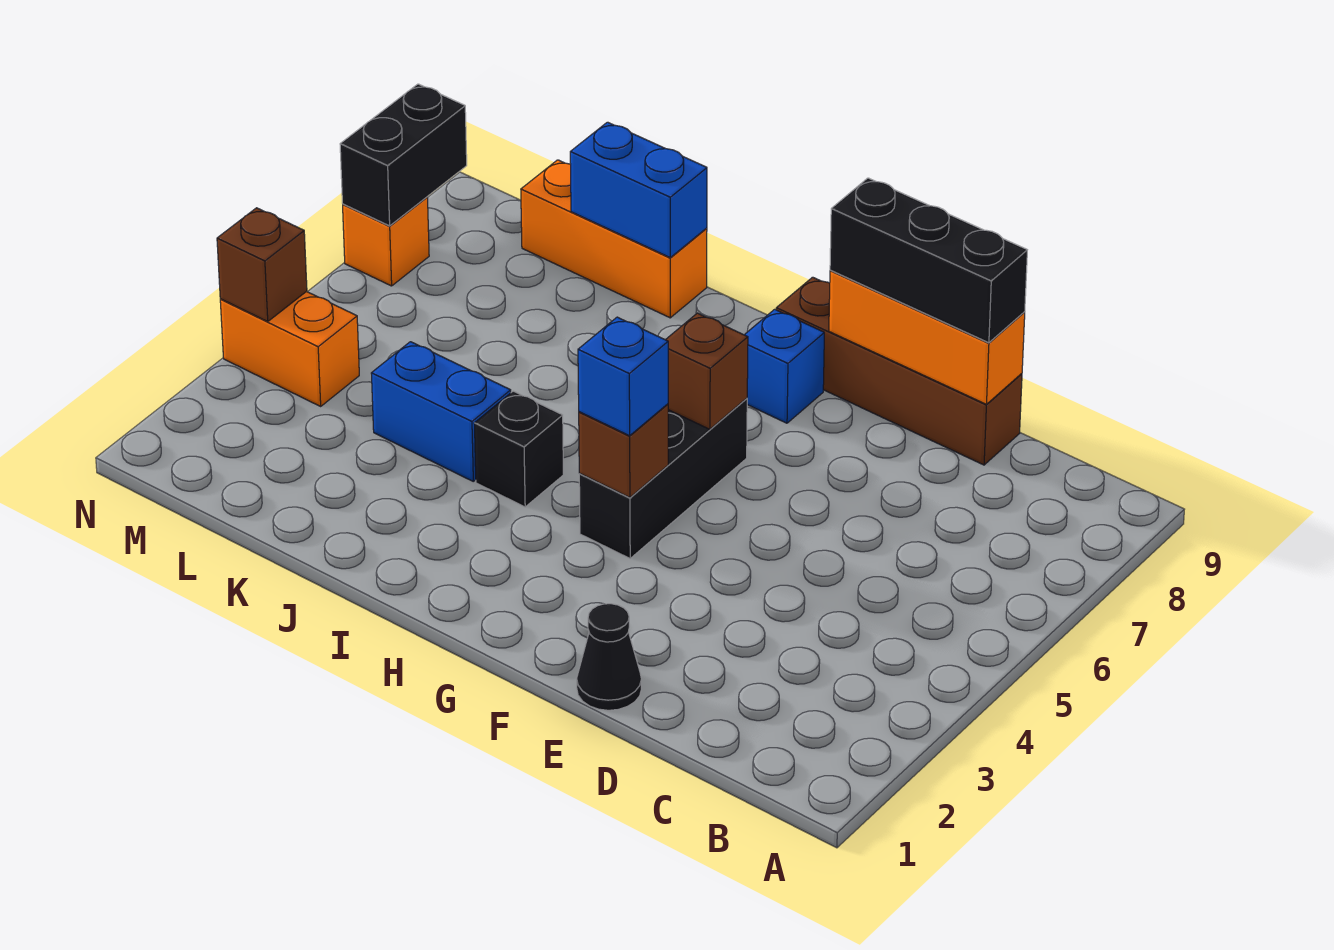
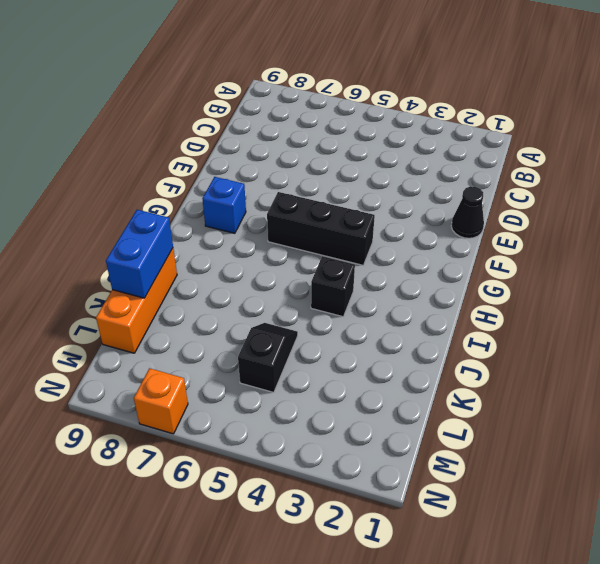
black slope K5:L5 level 1 top L -> none
none -> brown brick D9:G9 level 1
none -> blue brick J4:K4 level 1
none -> orange brick M4:N4 level 1

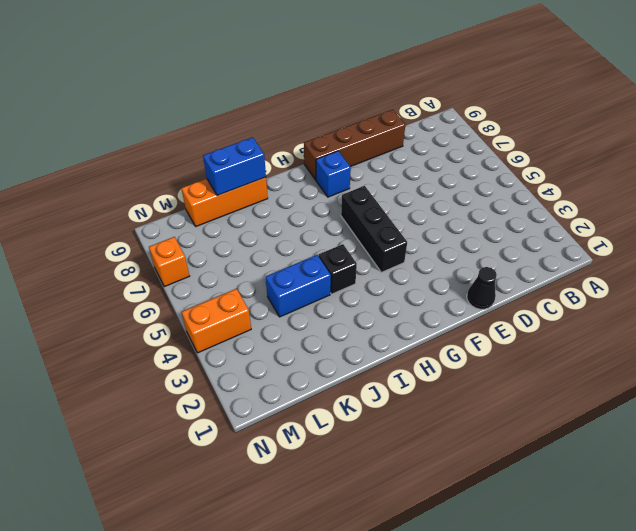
none -> orange brick D9:F9 level 2
none -> brown brick G4 level 2
none -> brown brick G6 level 2

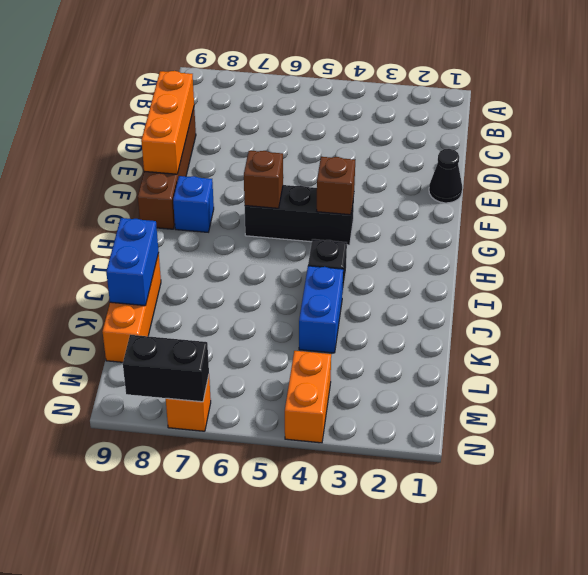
none -> brown brick N4 level 2
none -> black brick D9:F9 level 3
none -> blue brick G4 level 3

